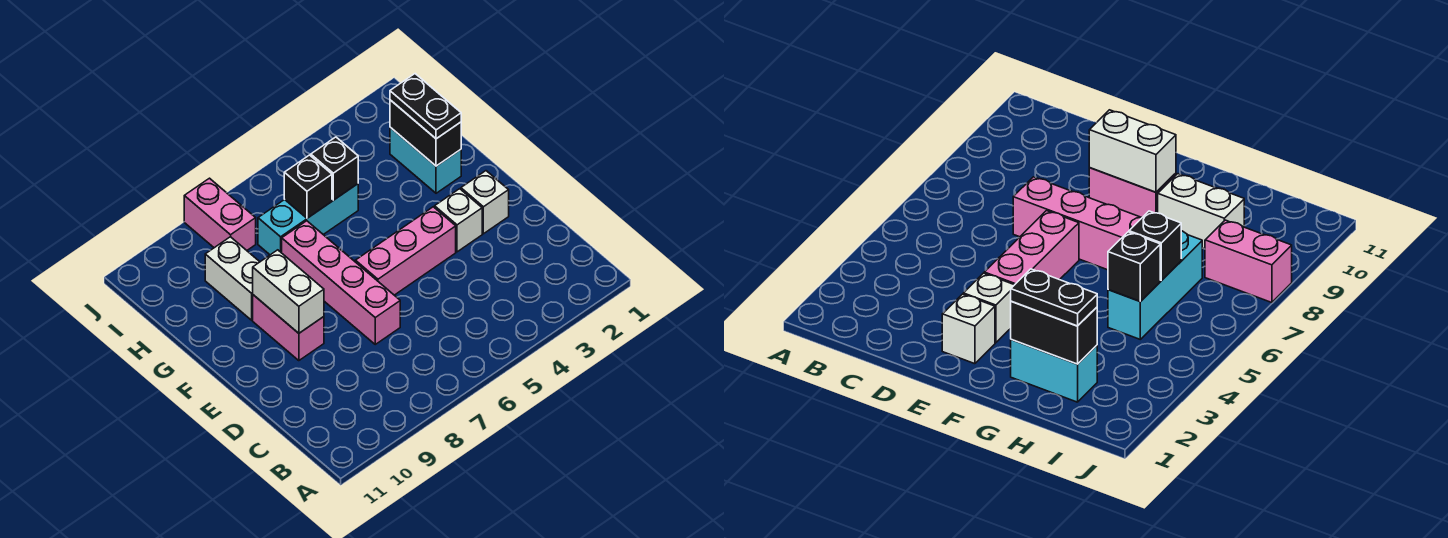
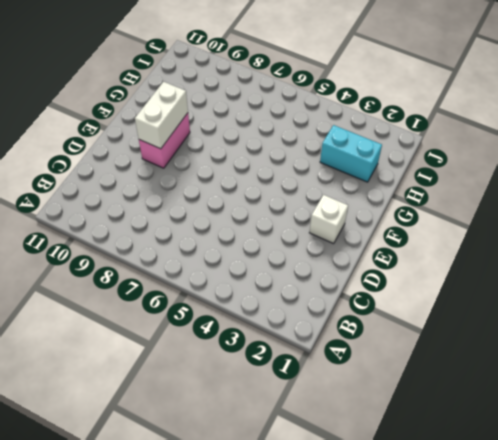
cyan brick H2:H3 level 1 -> cyan brick G2:H2 level 1
none -> pink brick D7:G7 level 1
none -> white brick E3 level 1
none -> pink brick E4:E6 level 1

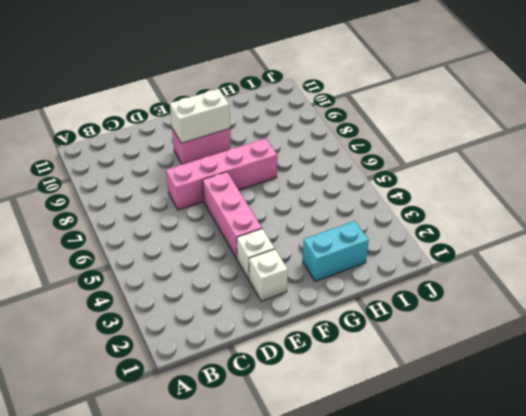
none -> white brick G9:H9 level 1
none -> cyan brick H5:H7 level 1
none -> pink brick I8:J8 level 1

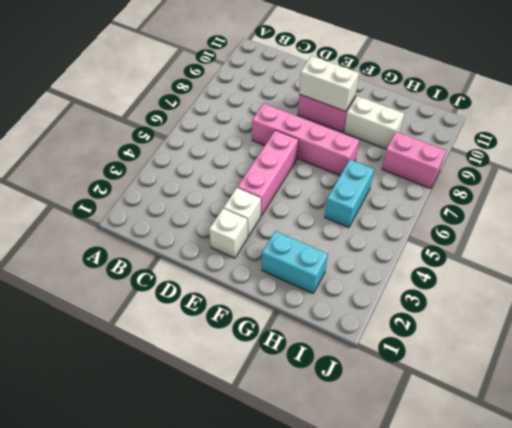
cyan brick H5:H6 level 1 -> cyan brick H5:H7 level 1
none -> black brick G2:H2 level 2
none -> black brick H5 level 2
none -> black brick H6 level 2

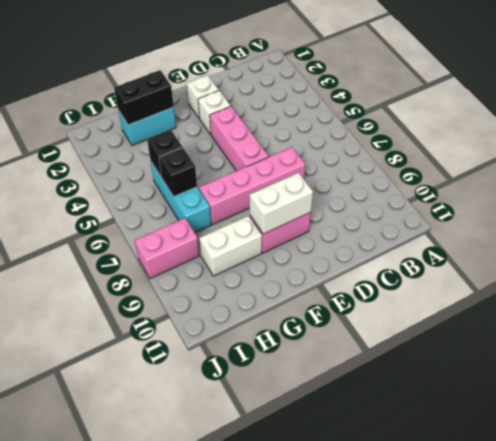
none -> black plate G2:H2 level 3

